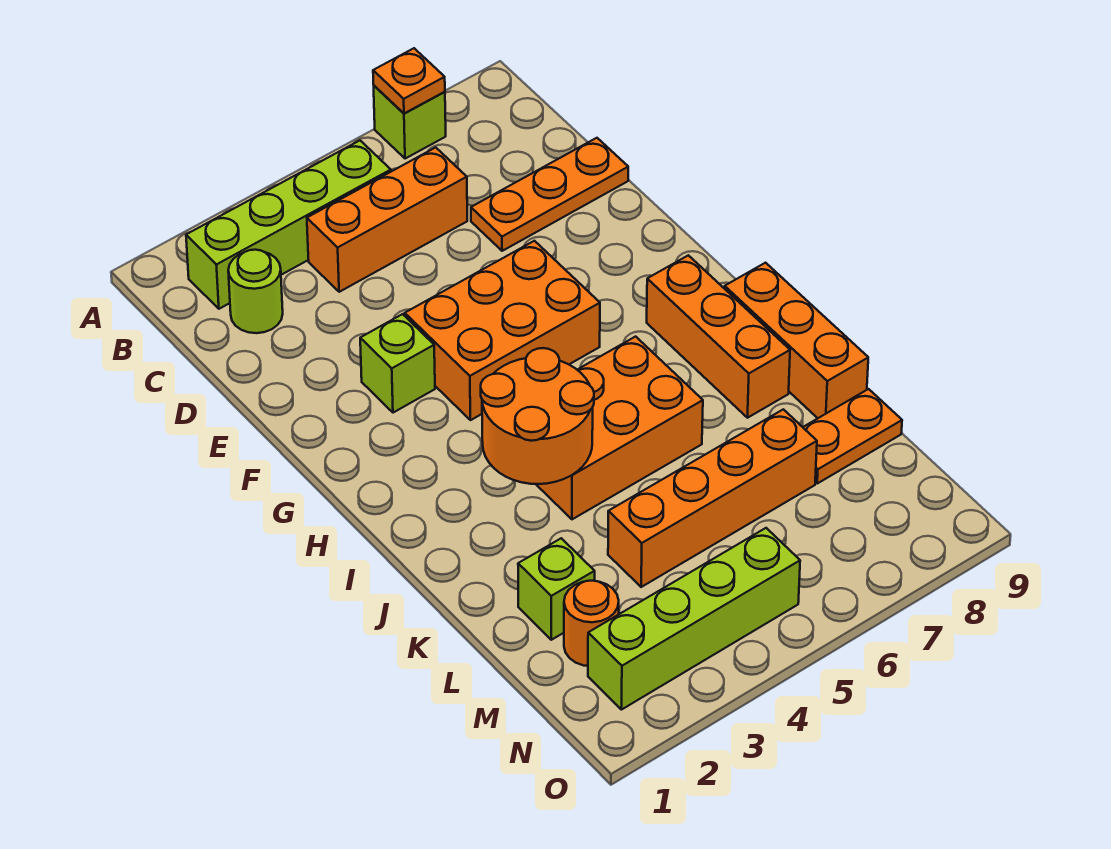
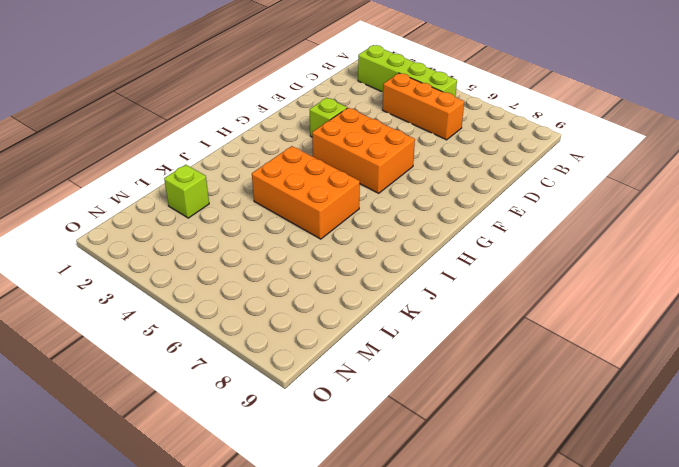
none -> lime brick A7 level 1
none -> lime round brick C2 level 1
none -> orange plate D7:D9 level 1

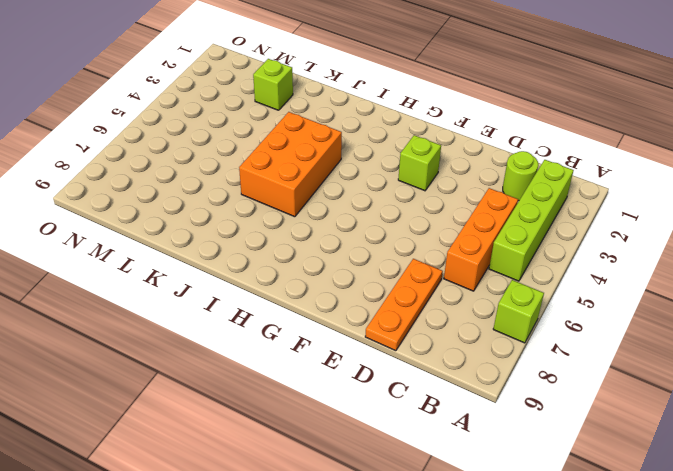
none -> orange brick F4:G6 level 1
none -> orange brick H8:J8 level 1
none -> orange brick I9:K9 level 1

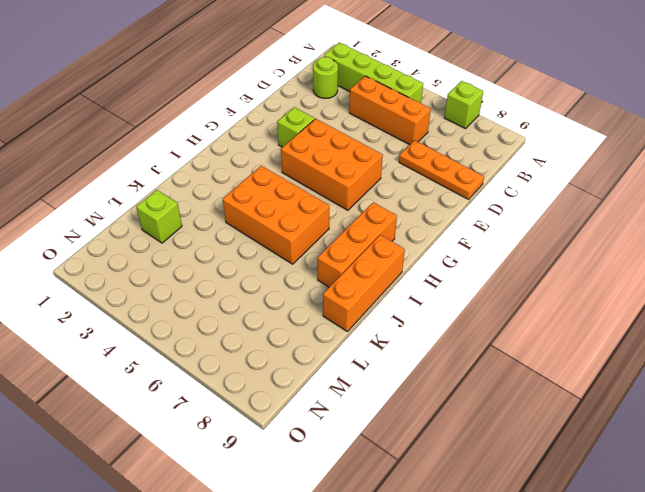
none -> orange brick L4:L7 level 1
none -> orange plate L8:L9 level 1
none -> orange round brick M2 level 1

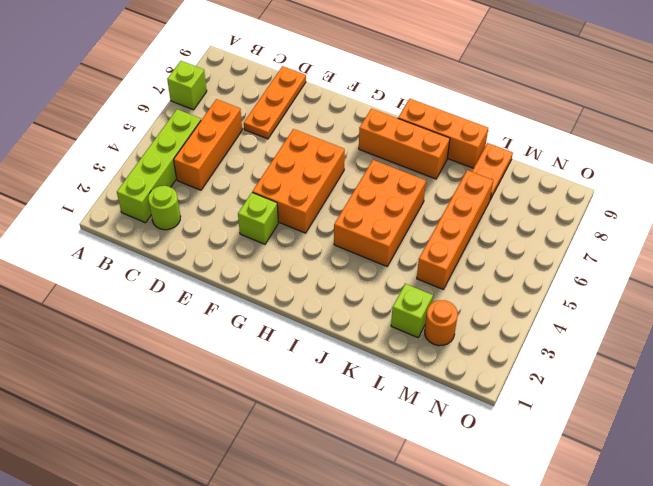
none -> lime brick N2:N5 level 1
none -> orange plate A7 level 2
none -> orange round brick I3:J4 level 2

